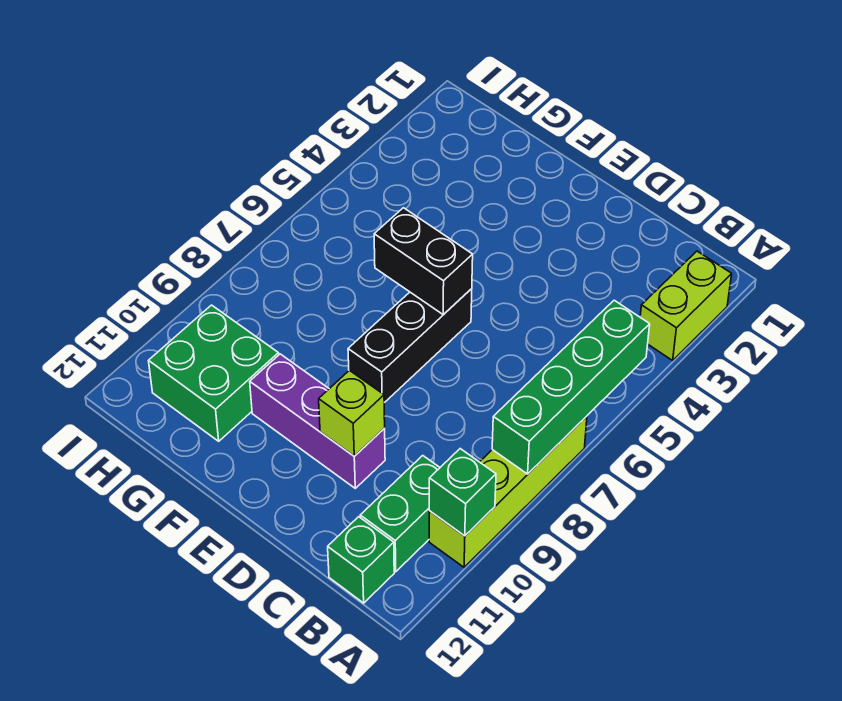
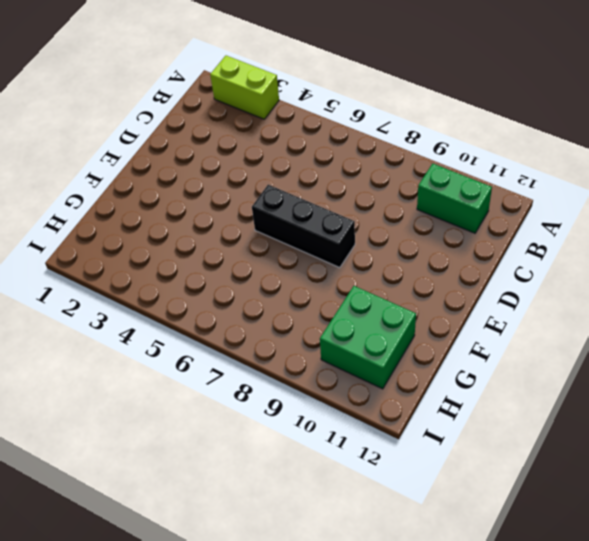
none -> lime brick A7:A10 level 1
none -> green brick B12 level 1

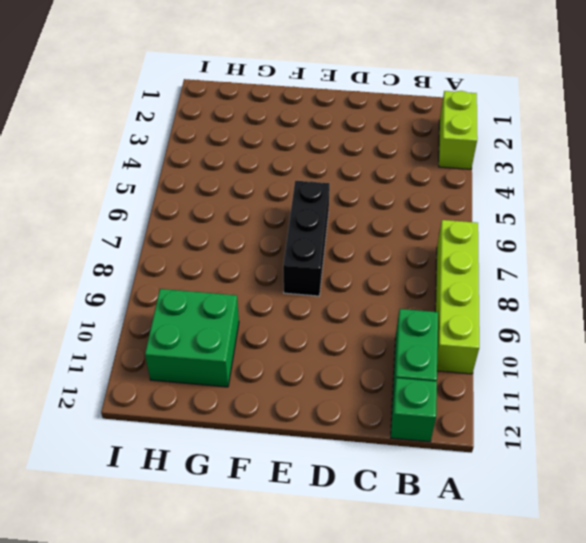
none -> purple brick D10:F10 level 1
none -> green brick A5:A8 level 2

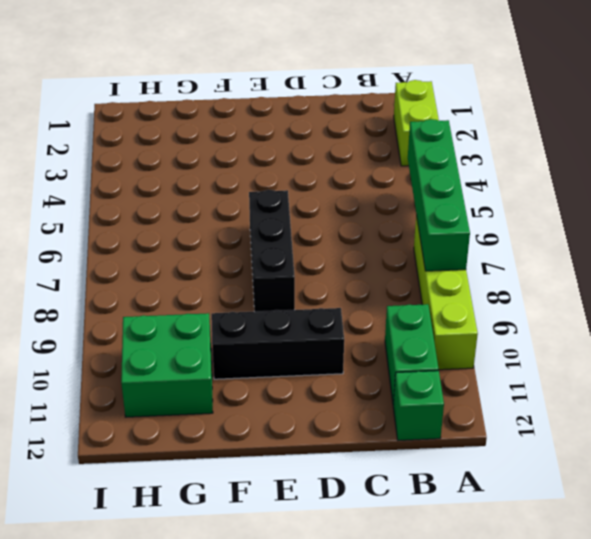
black brick D10:F10 level 1 -> purple brick D10:F10 level 1
none -> green brick A10 level 2
none -> lime brick D10 level 2

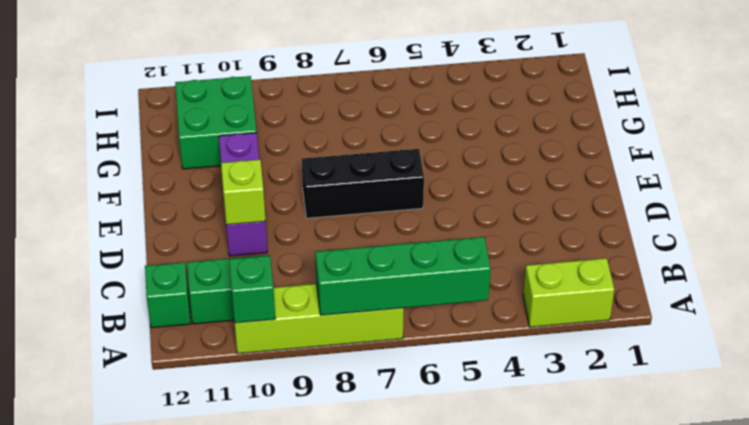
none -> black brick E6:F6 level 2

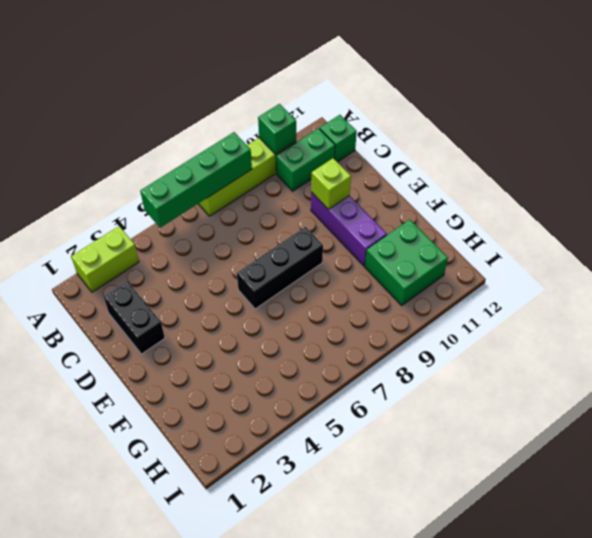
black brick C2:D2 level 1 -> black brick E6:F6 level 2

